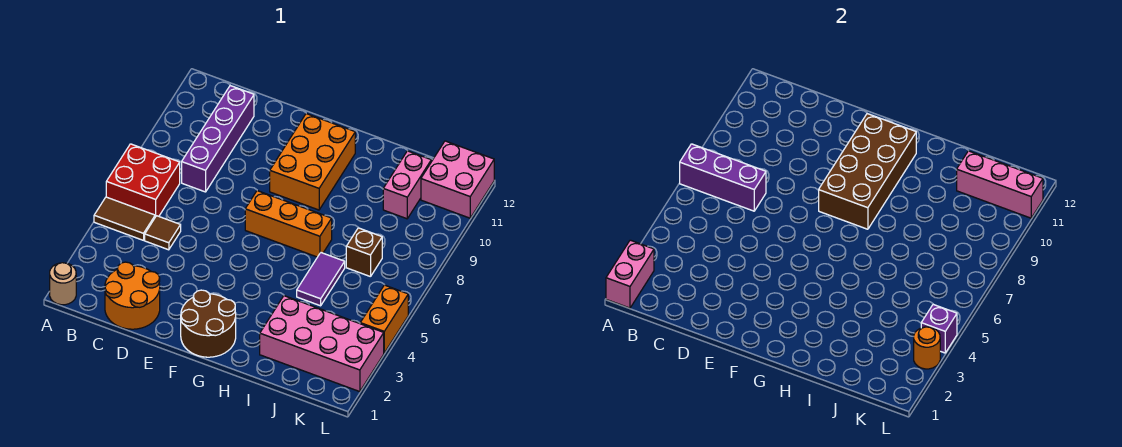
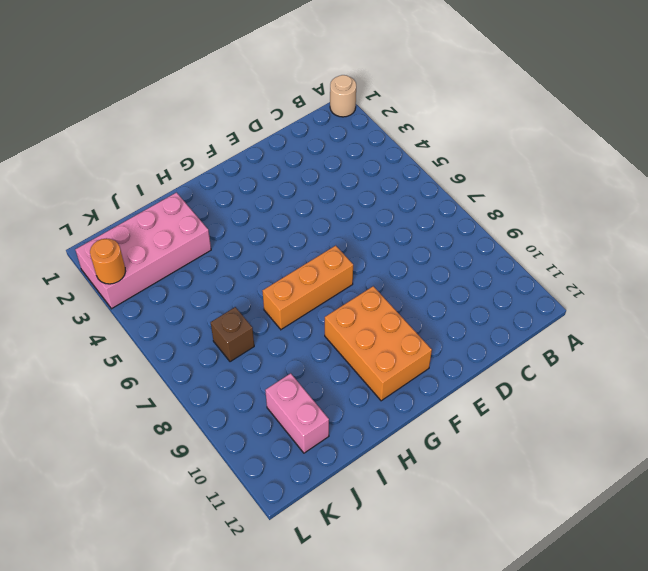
none -> brown tile A5:B5 level 1
none -> red brick A6:B7 level 1
none -> orange round brick C1:D2 level 1

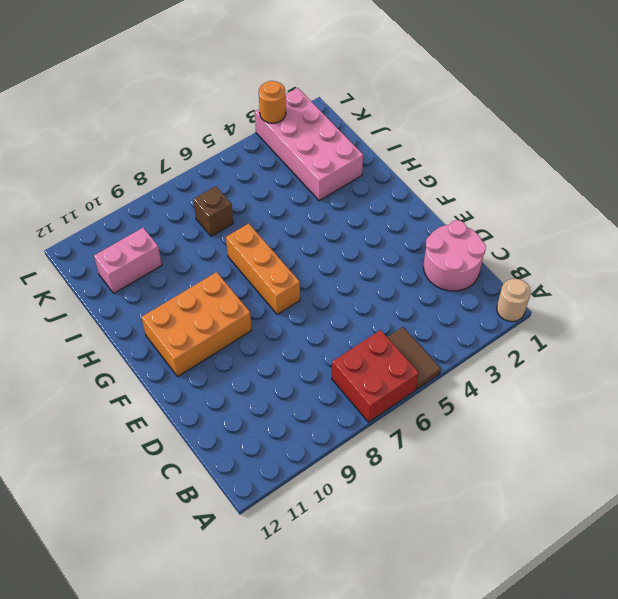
pink round brick C1:D2 level 1 -> orange round brick C1:D2 level 1
none -> brown tile C5 level 1
none -> purple brick C8:C11 level 1
none -> brown round brick F1:G2 level 1

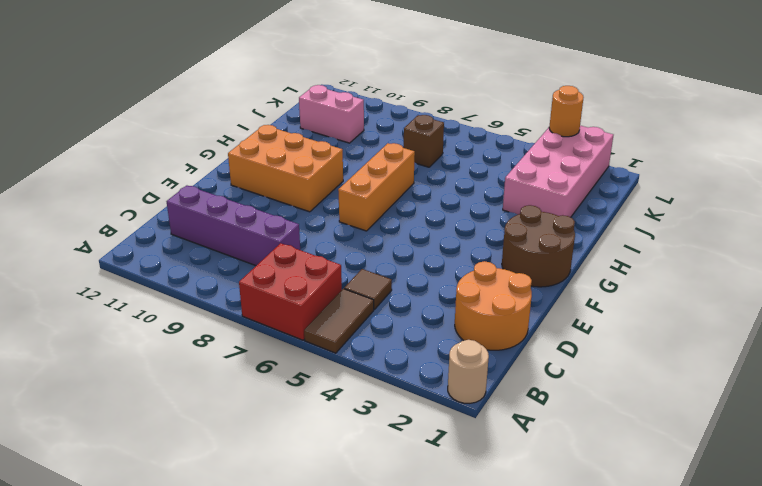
none -> purple tile I5:I6 level 1
none -> pink brick K11:L12 level 1
none -> orange brick L4:L5 level 1

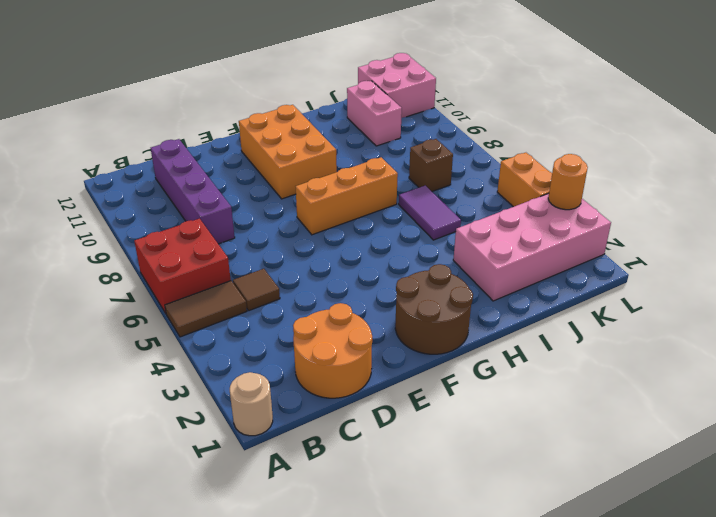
none -> pink brick A1:A2 level 2
none -> purple brick A7:C7 level 2
none -> brown brick F8:G11 level 2

